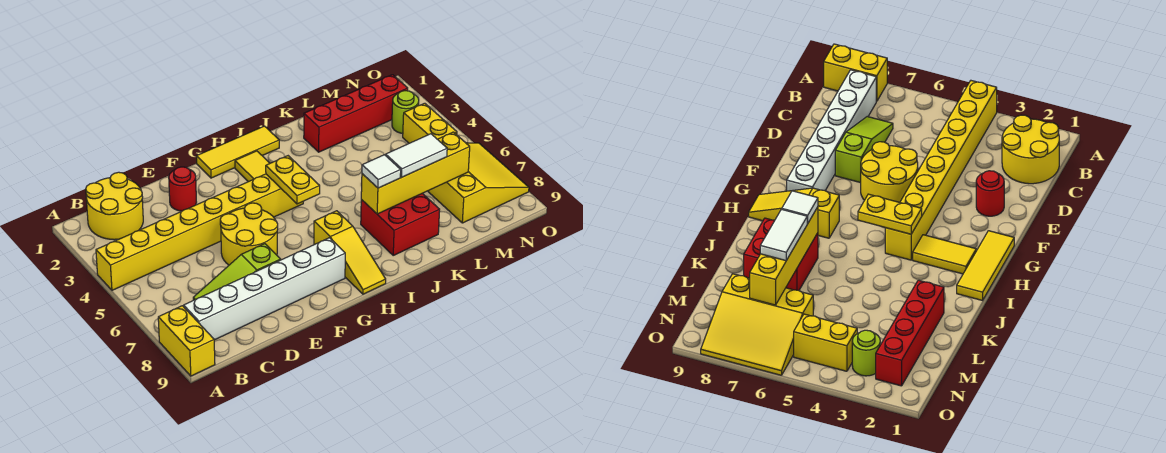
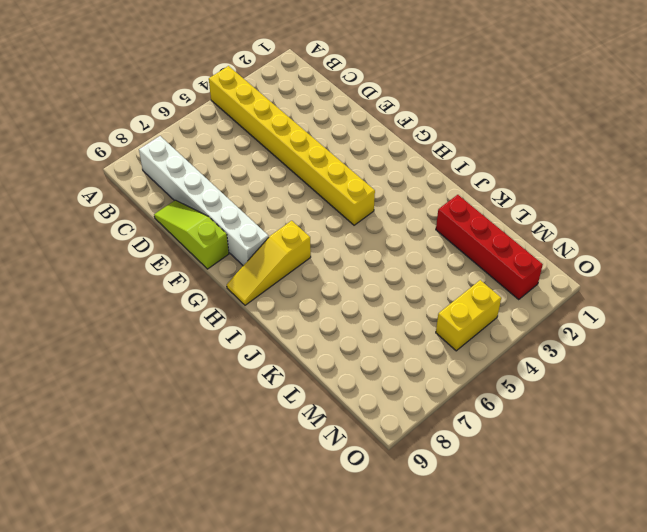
lime slope D9:F9 level 1 top F -> lime slope C7:E7 level 1 top E
none -> yellow brick A8:A9 level 1
none -> yellow round brick B1:C2 level 1
none -> red round brick E2 level 1

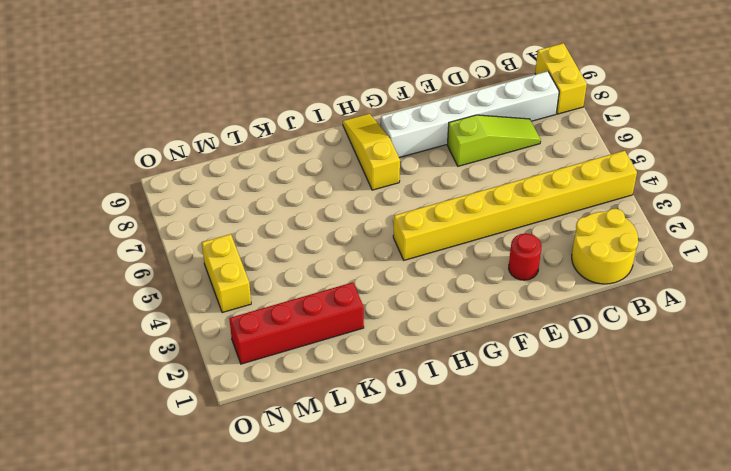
none -> yellow round brick E5:F6 level 1
none -> yellow tile G1:I1 level 1
none -> yellow tile H2:H3 level 1

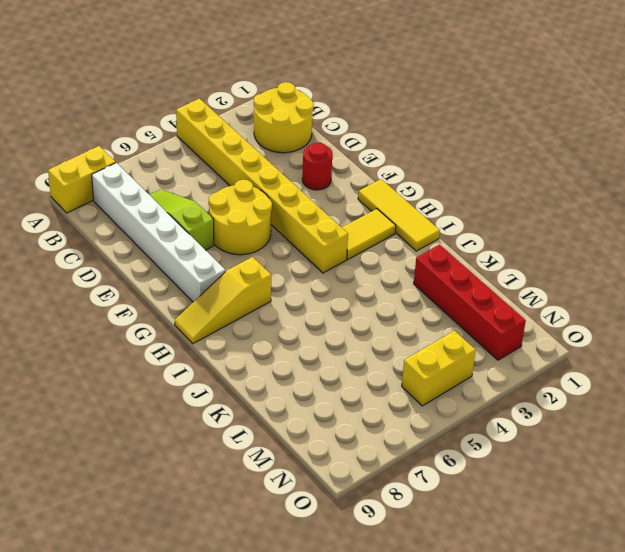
none -> red brick J7:K8 level 1
none -> yellow slope M6:O8 level 1 top M
none -> lime round brick N3 level 1

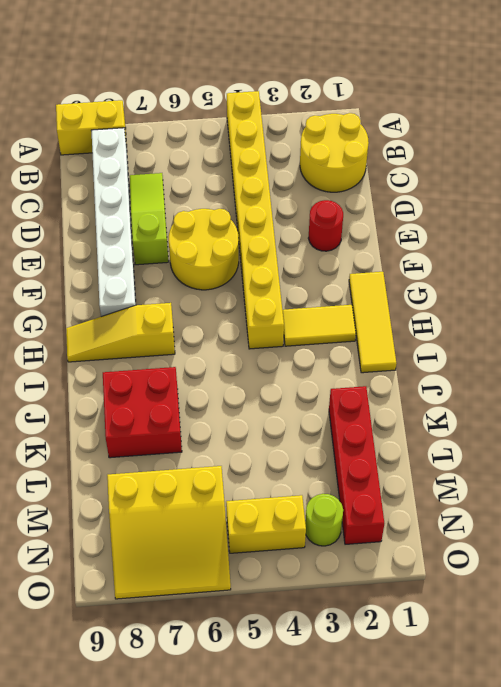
none -> yellow plate H4:H5 level 2
none -> yellow brick J7:M7 level 2
none -> white tile J7 level 3

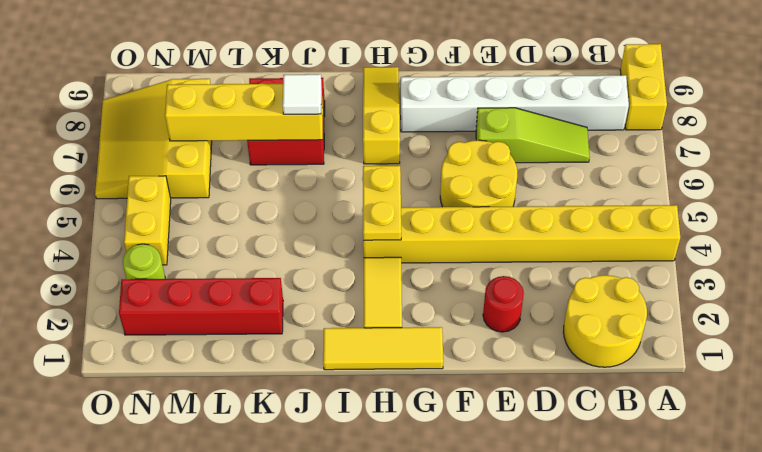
none -> white tile K7:L7 level 3

